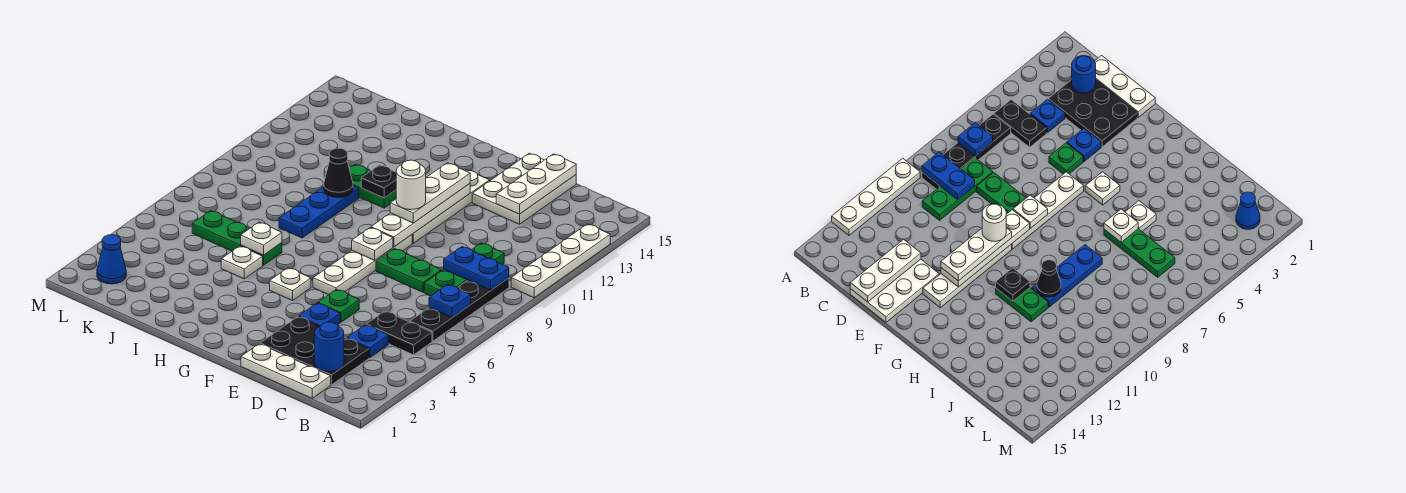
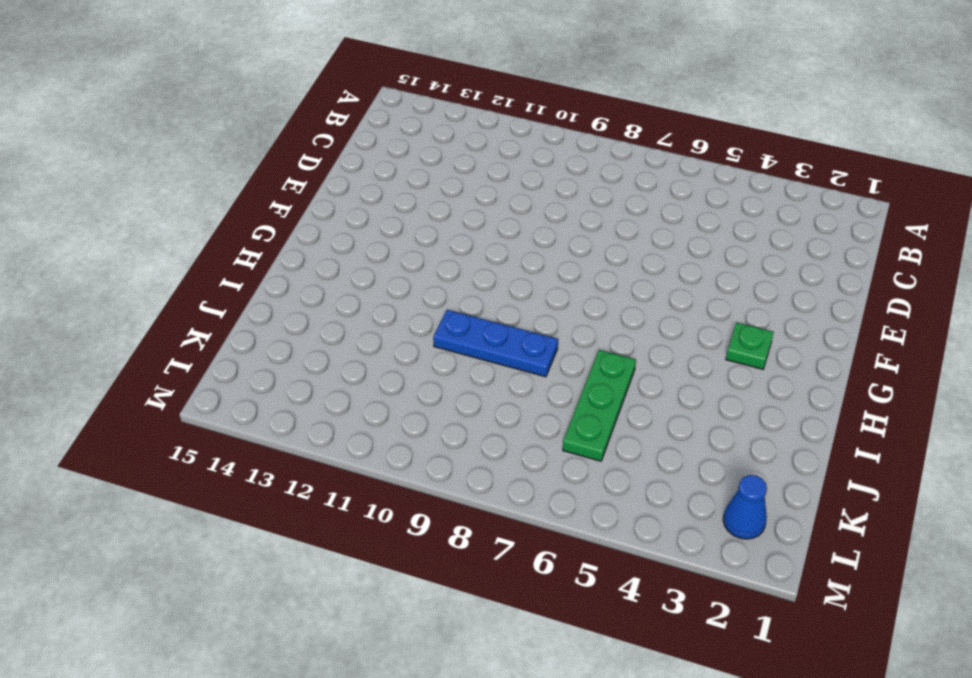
green plate G3 level 1 -> green plate E5 level 1
none -> white plate A10:A13 level 1
none -> black plate B5:C5 level 1
none -> black plate B6:B9 level 1
none -> white plate C1:E1 level 1

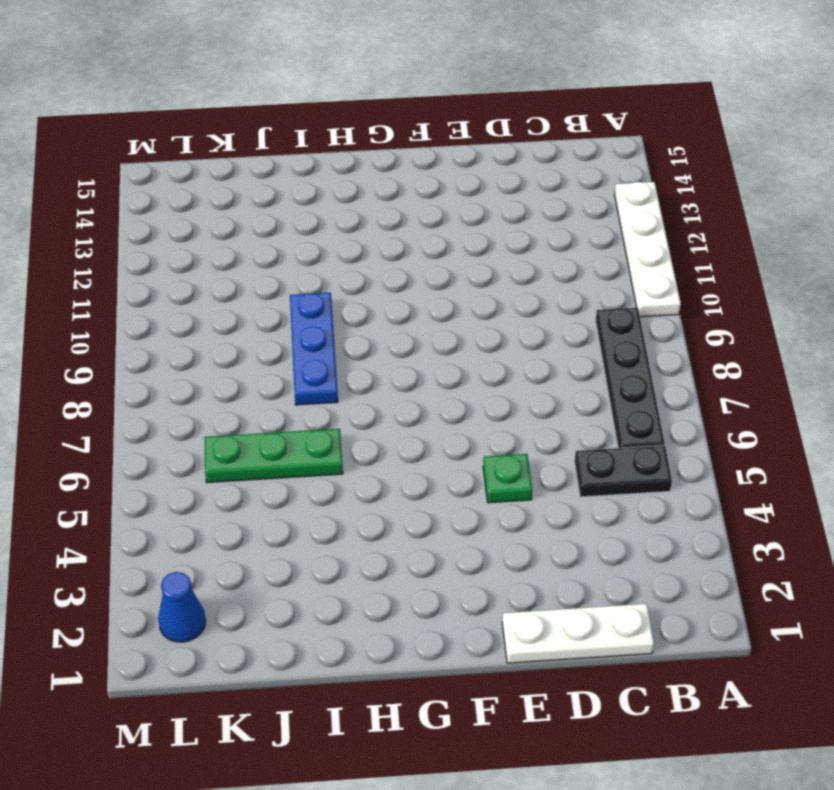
none -> black plate C2:E3 level 1
none -> blue plate C4 level 1
none -> green plate C8:C10 level 1
none -> green plate D8:E8 level 1

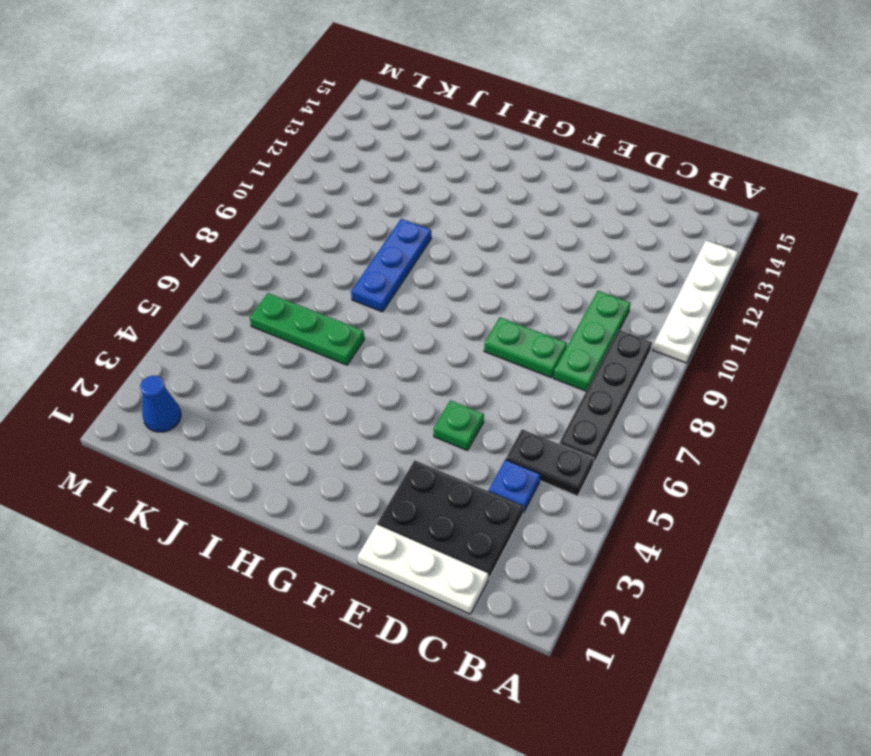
none -> white plate D13:E15 level 1
none -> blue plate E4 level 1
none -> white plate F6:F9 level 1
none -> white plate F10:F13 level 1

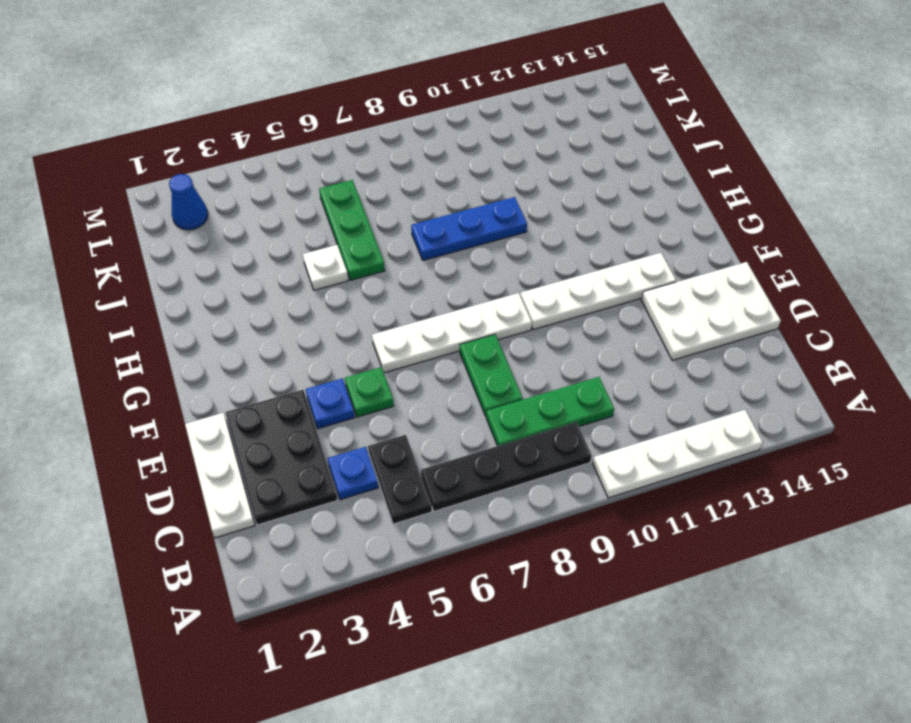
none -> white plate G5 level 1
none -> green plate H11:I11 level 1
none -> blue plate B7 level 2
none -> blue plate B9:C9 level 2

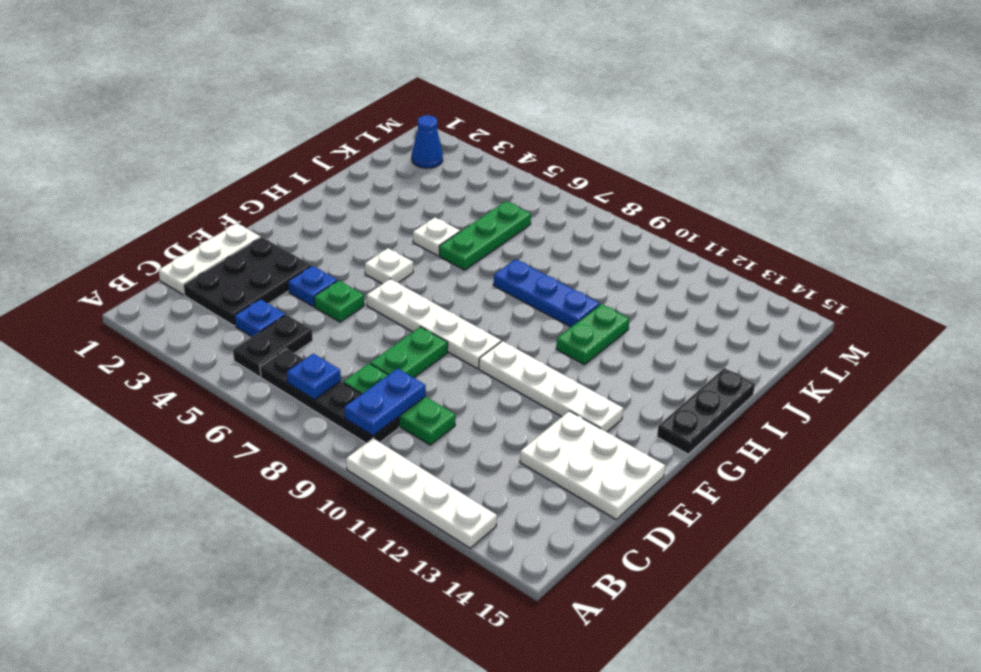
black plate G15:I15 level 1 -> none
none -> blue round brick C2 level 2
none -> white plate D13:D15 level 2
none -> white plate F8 level 2
none -> white plate F9:F12 level 2

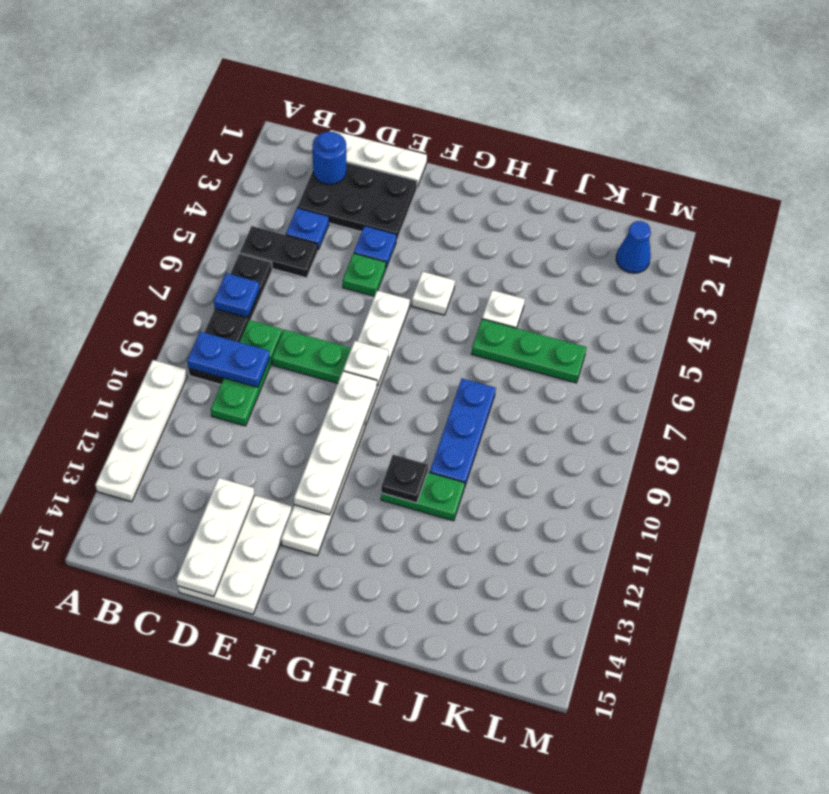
none -> white plate I6 level 2
none -> black cone I10 level 2
none -> white plate F10:F12 level 3
none -> white round brick F10 level 4

